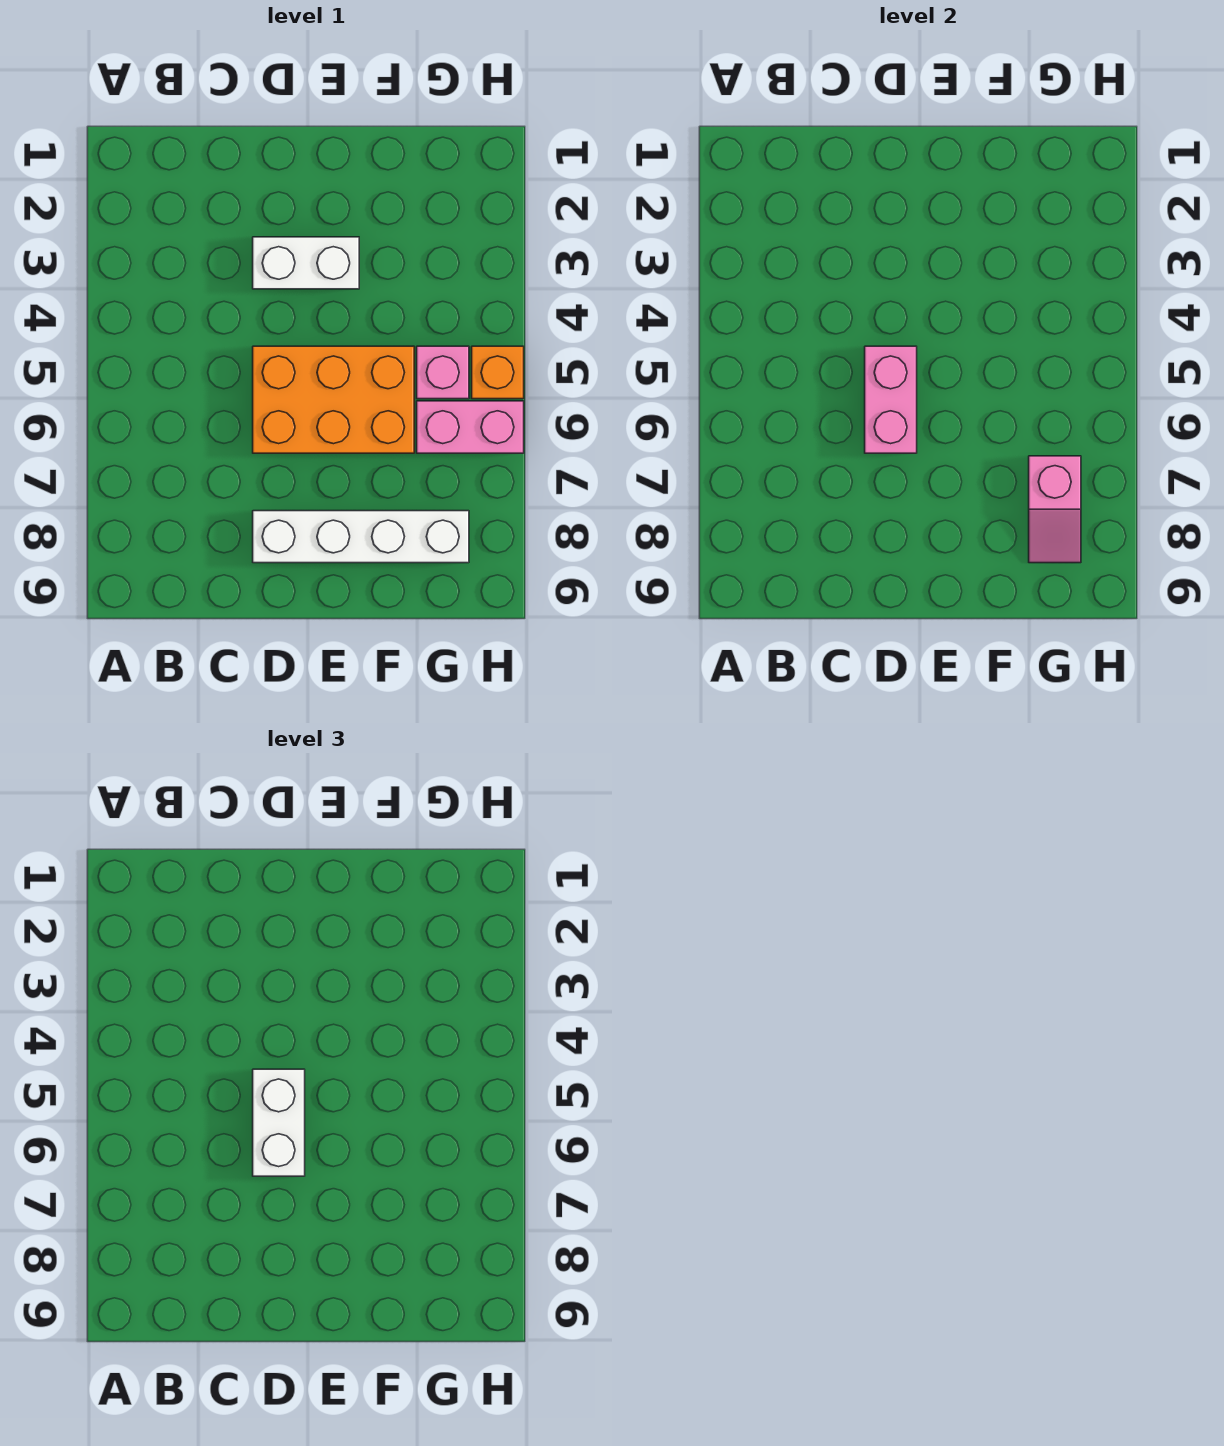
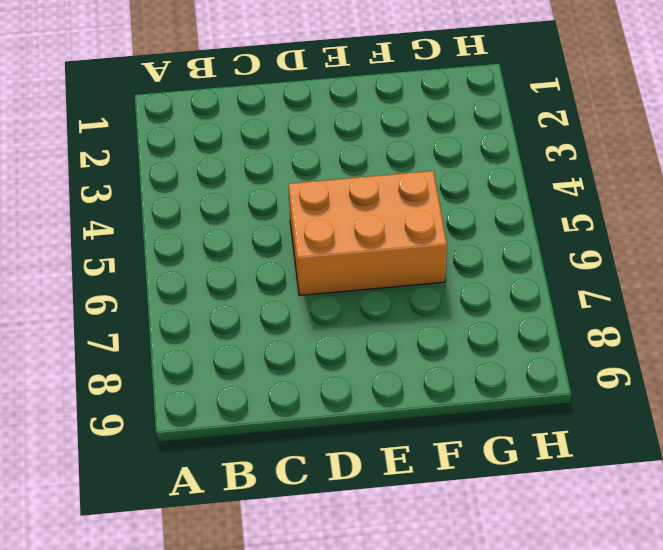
none -> white brick D3:E3 level 1
none -> white brick D8:G8 level 1

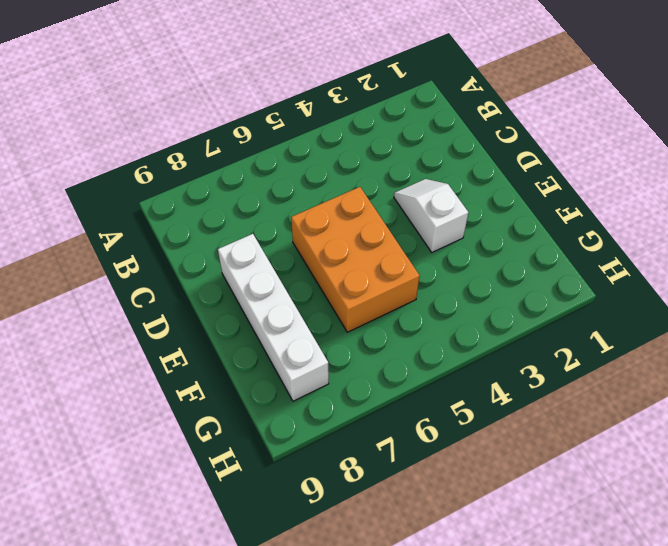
white slope D3:E3 level 1 top E -> white brick D3:E3 level 1
none -> pink brick G5 level 1
none -> pink brick G6:H6 level 1

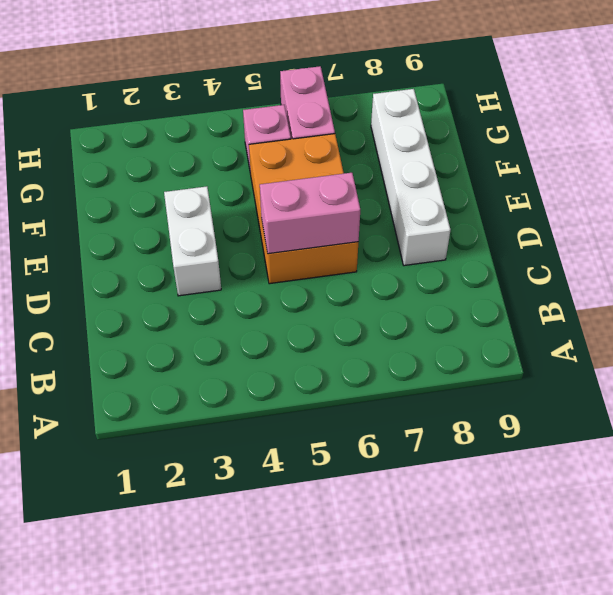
none -> orange brick H5 level 1
none -> pink slope G7:G8 level 2 top 7

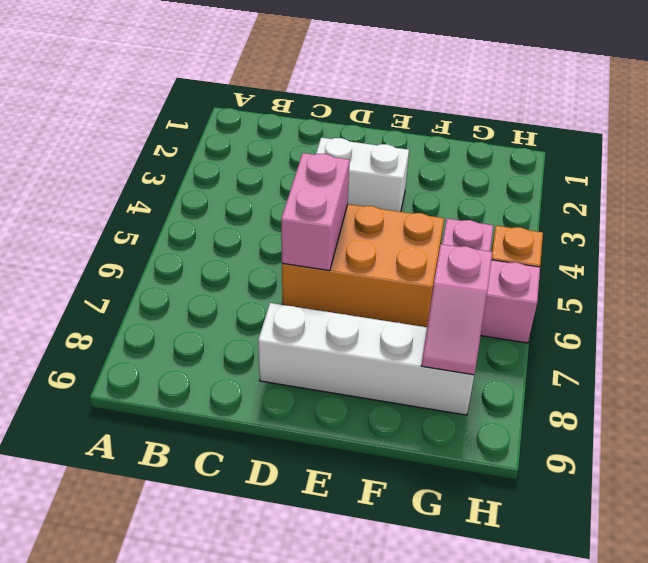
none -> white brick D5:D6 level 3

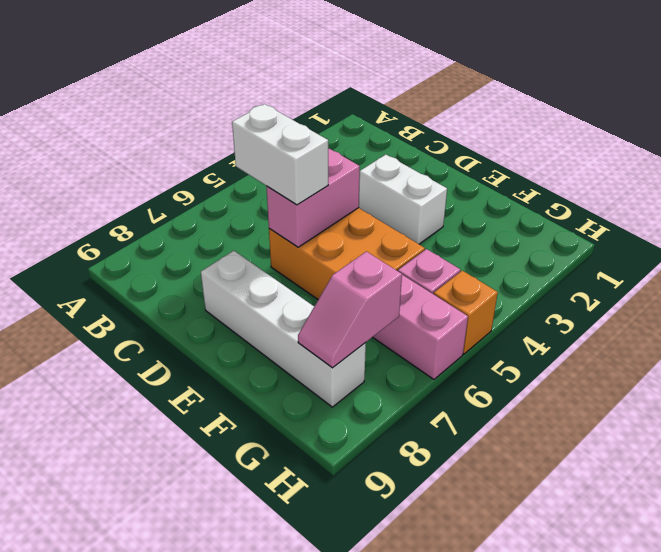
white brick C6:D6 level 3 -> white brick D5:D6 level 3

